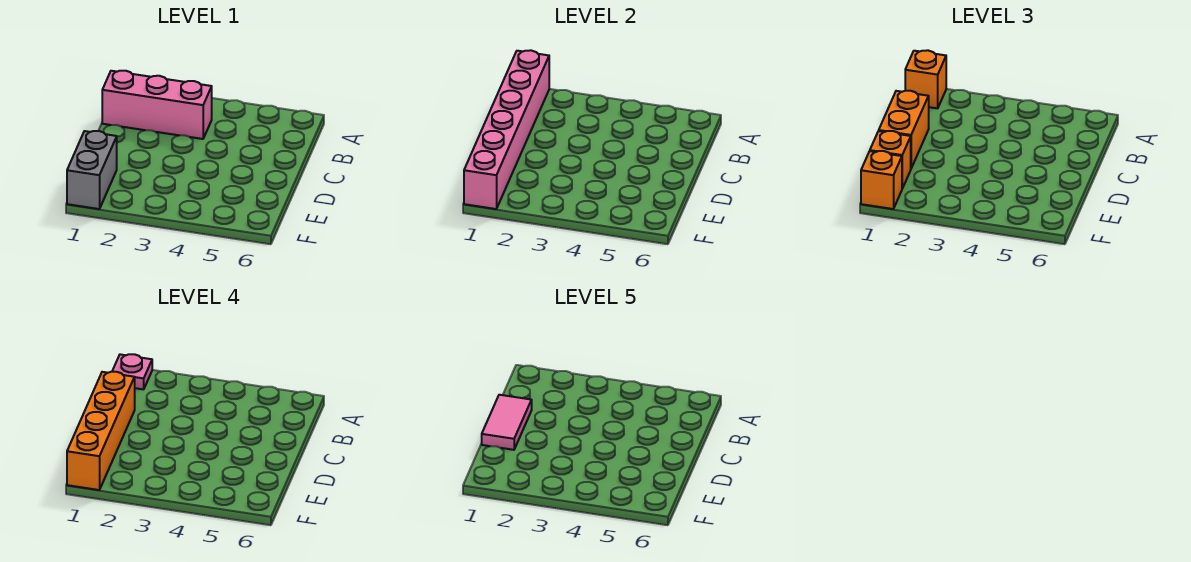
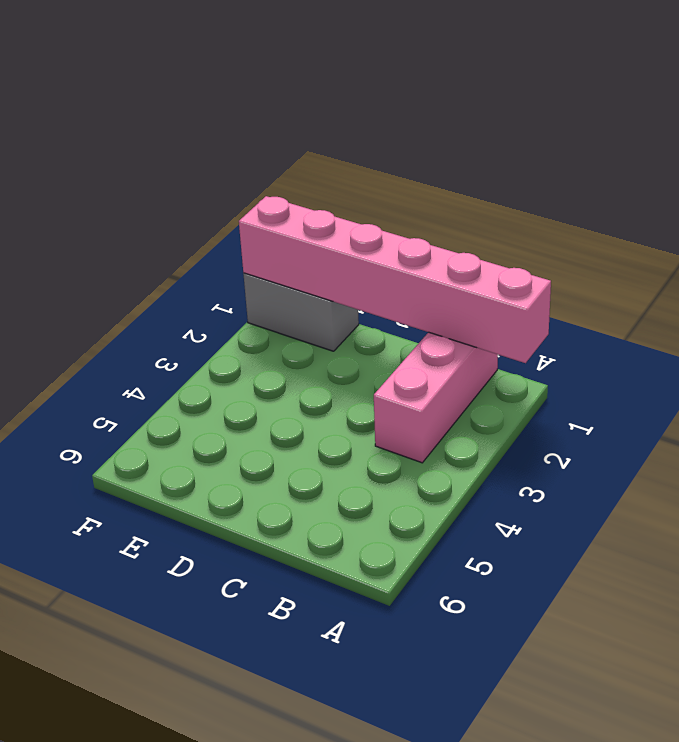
none -> orange brick A1 level 3
none -> orange brick C1:D1 level 3

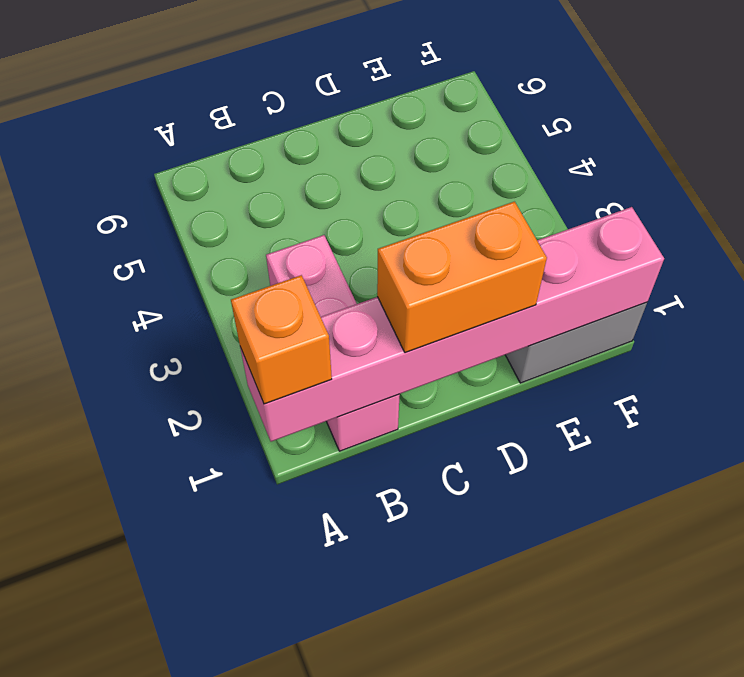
none -> orange brick E1 level 3
none -> orange brick F1 level 3

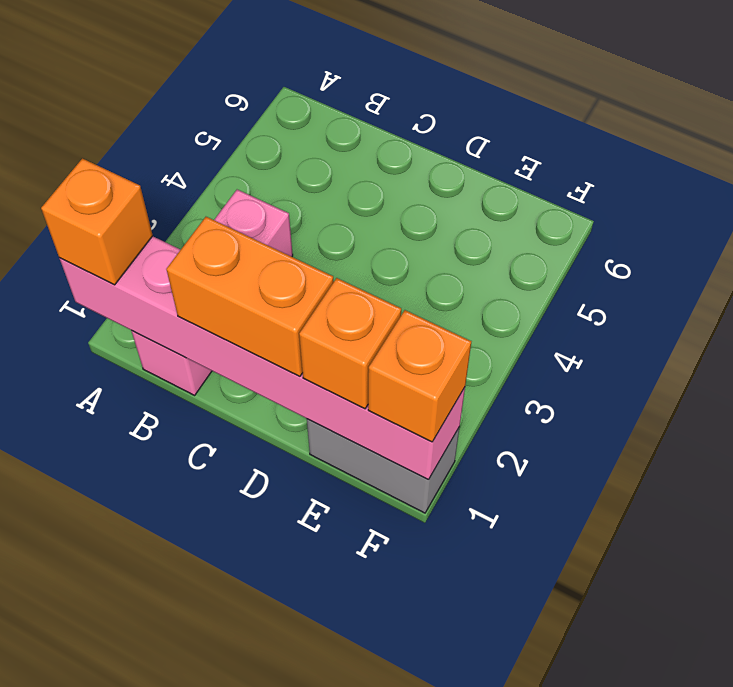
none -> pink plate A1 level 4
none -> orange brick C1:F1 level 4

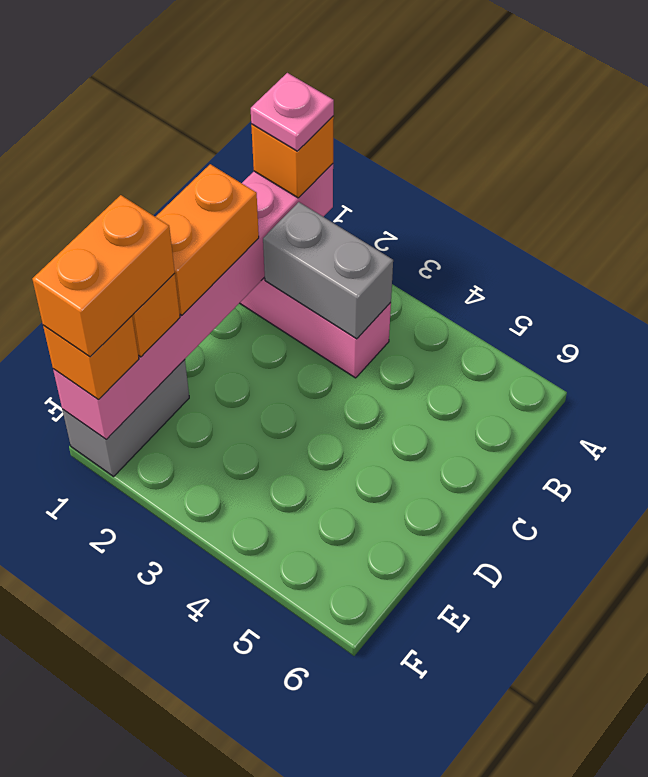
grey brick B2:B3 level 2 -> none
orange brick E1:F1 level 4 -> orange brick C1:F1 level 4
none -> pink tile C1:D1 level 5

